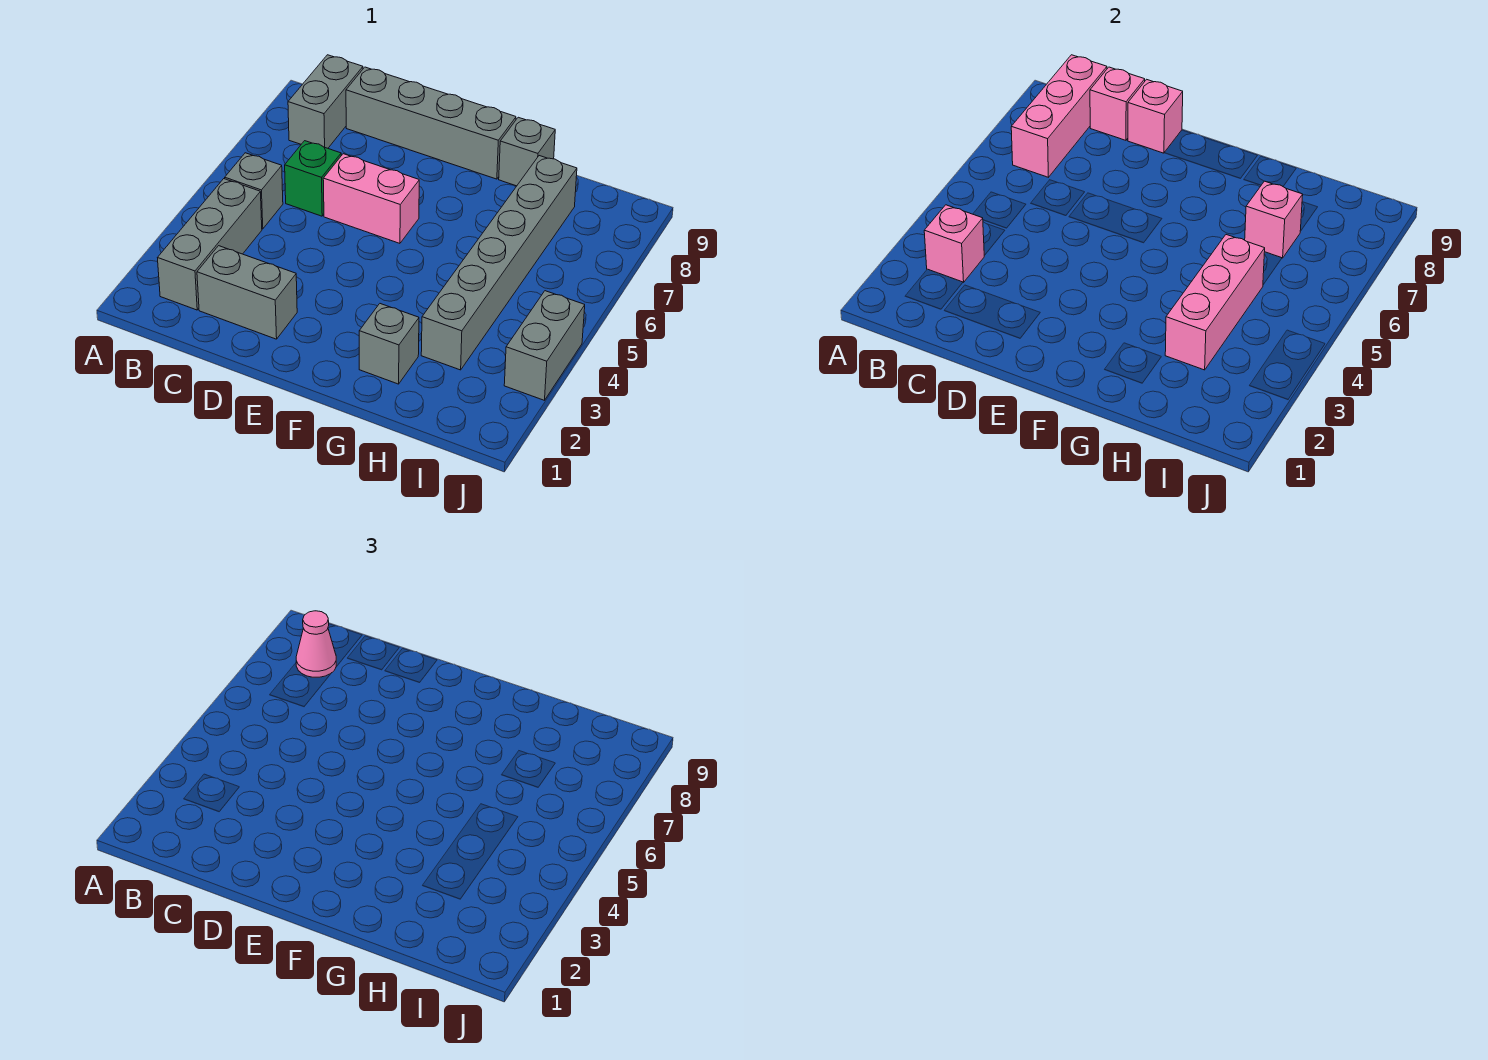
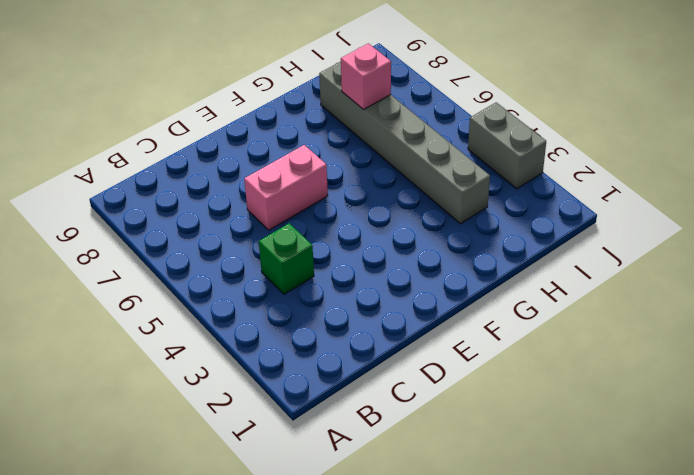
green brick C4 level 1 -> green brick C6 level 1
none -> grey brick B2:B4 level 1
none -> grey brick B5 level 1
none -> grey brick B8:B9 level 1

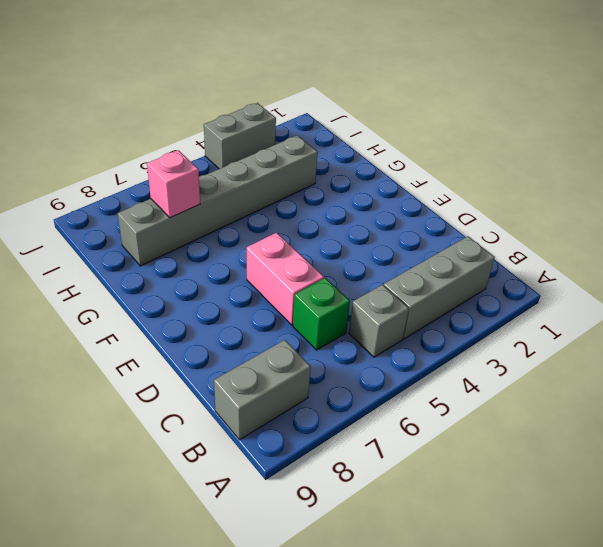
none -> grey brick C2:D2 level 1
none -> grey brick C9:F9 level 1
none -> grey brick G2 level 1

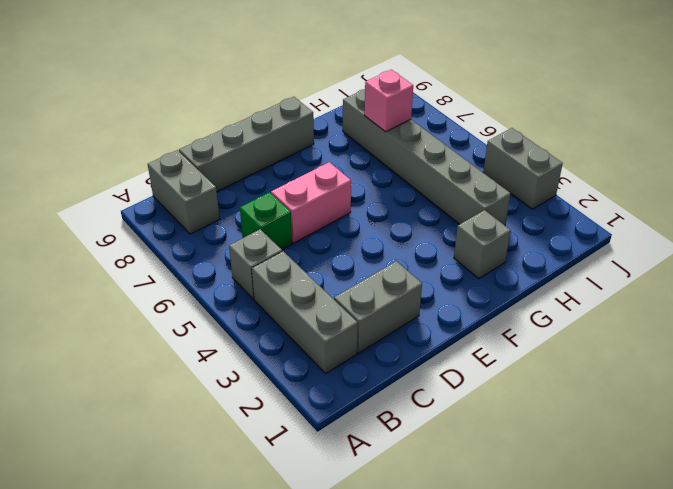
none -> grey brick G9 level 1
none -> pink brick B3 level 2
none -> pink brick B7:B9 level 2

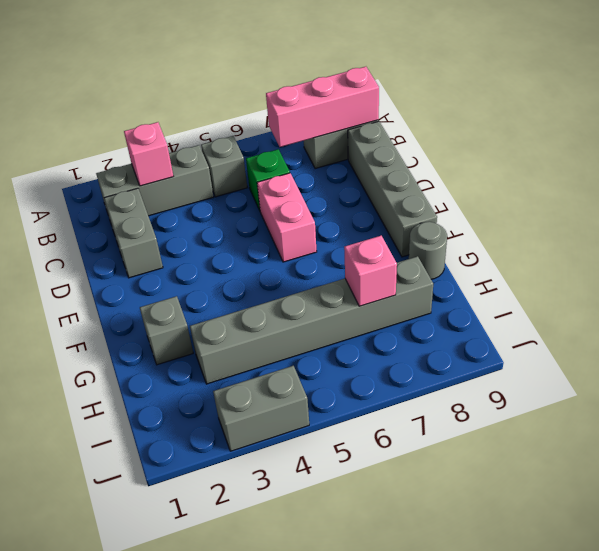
grey round brick G9 level 1 -> grey brick G9 level 1
none -> pink brick C9 level 2
none -> pink brick D9 level 2
none -> pink brick H3:H5 level 2

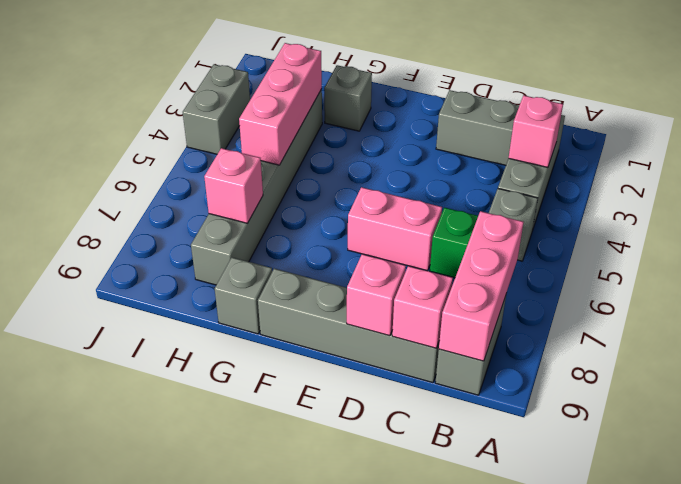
none -> pink cone B8 level 3

